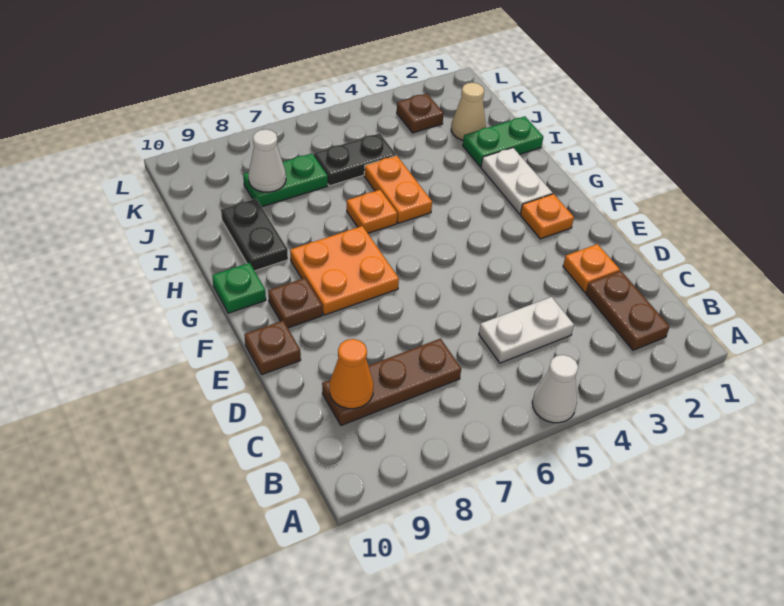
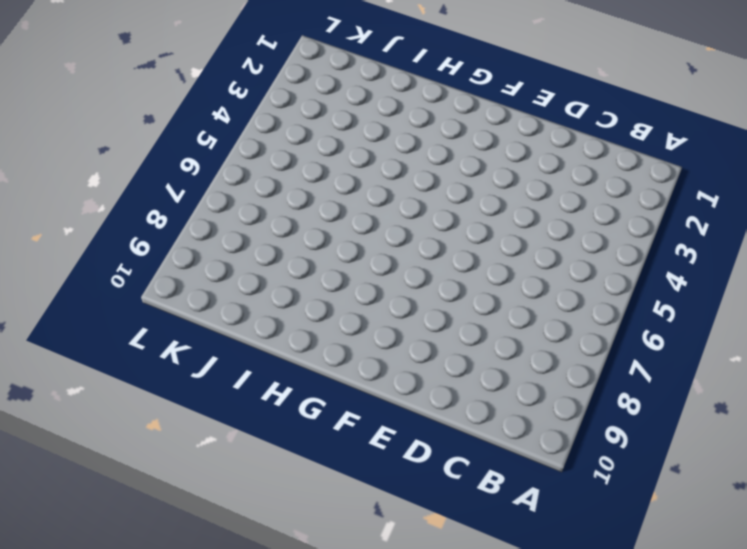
none -> white cone A5 level 1
none -> brown plate B2:C2 level 1
none -> white plate C4:C5 level 1

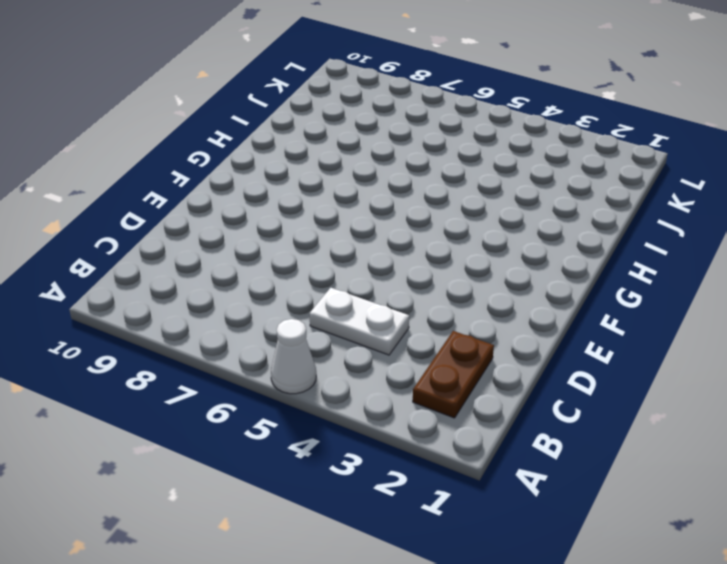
none -> brown plate C7:C9 level 1
none -> orange plate D2 level 1
none -> brown plate E10 level 1

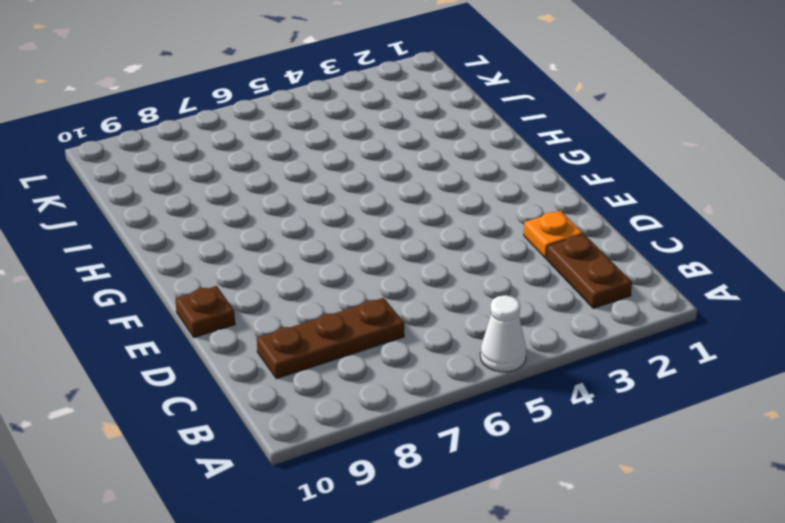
none -> white plate C4:C5 level 1
none -> orange plate F2 level 1
none -> orange plate F7:G8 level 1

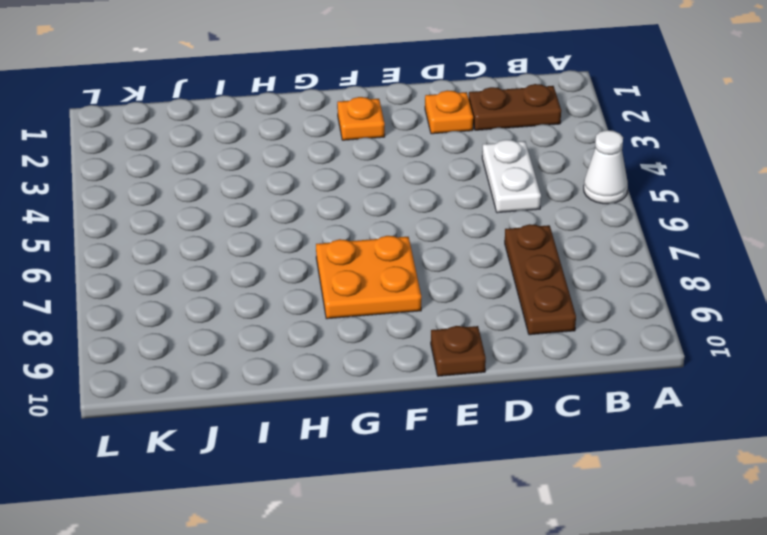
none -> brown plate F9 level 1
none -> white plate G2:H2 level 1
none -> green plate G10 level 1

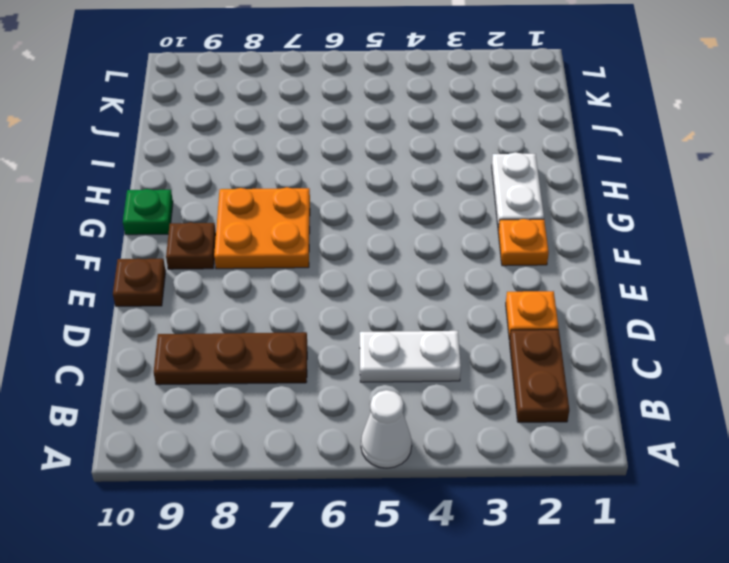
none -> orange plate H5:I5 level 1
none -> orange plate H6 level 1
none -> black plate H9:I9 level 1

